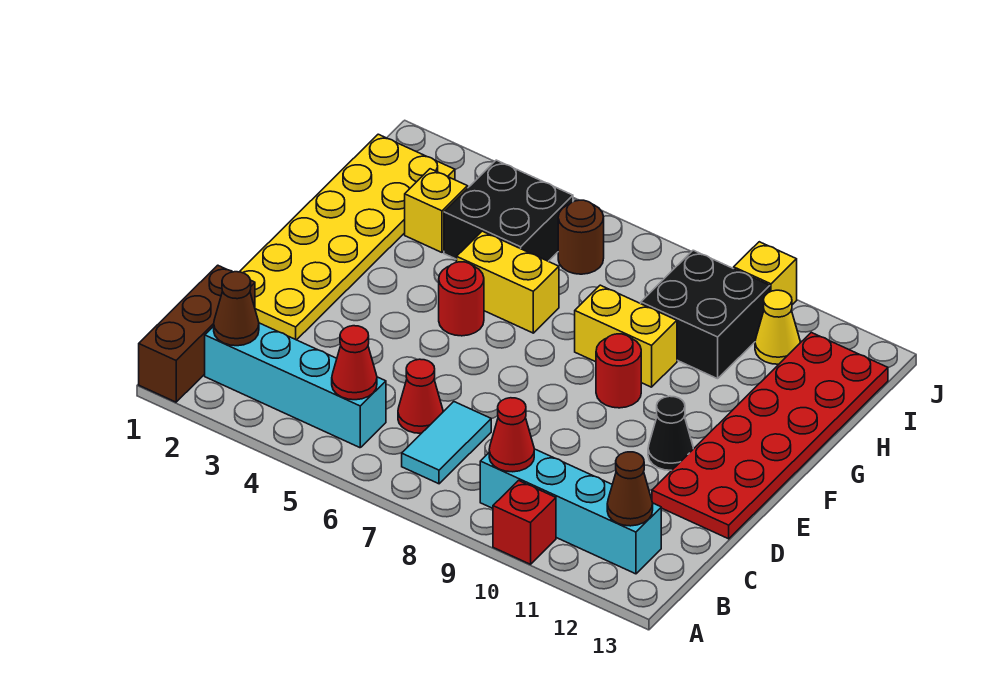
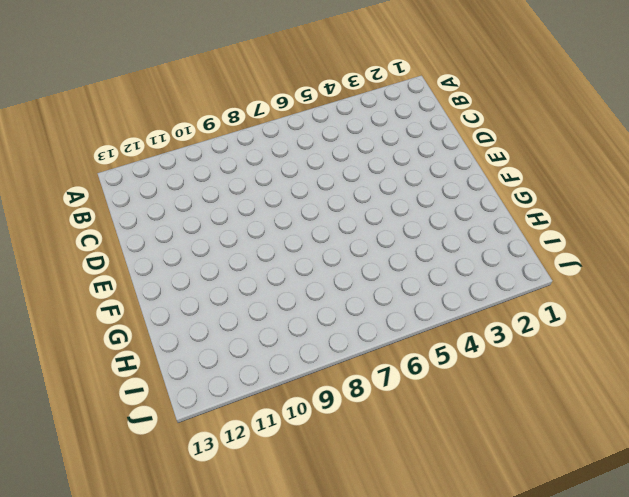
none -> brown brick A1:C1 level 1
none -> red brick A10 level 1
none -> cyan brick B2:B5 level 1

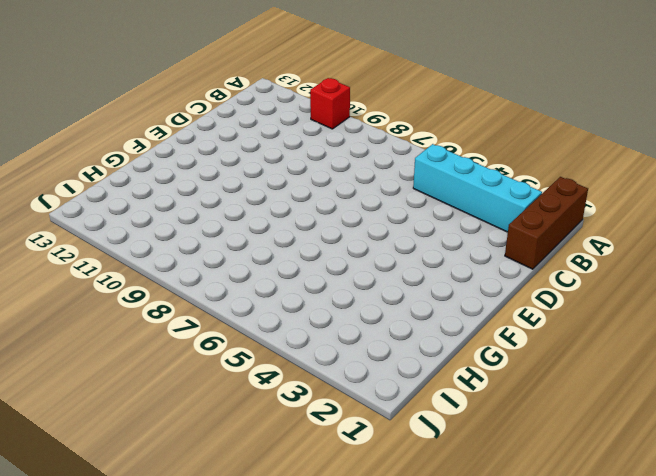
none -> cyan tile B7:C7 level 1
none -> cyan brick B9:B12 level 1
none -> red cone C6 level 1

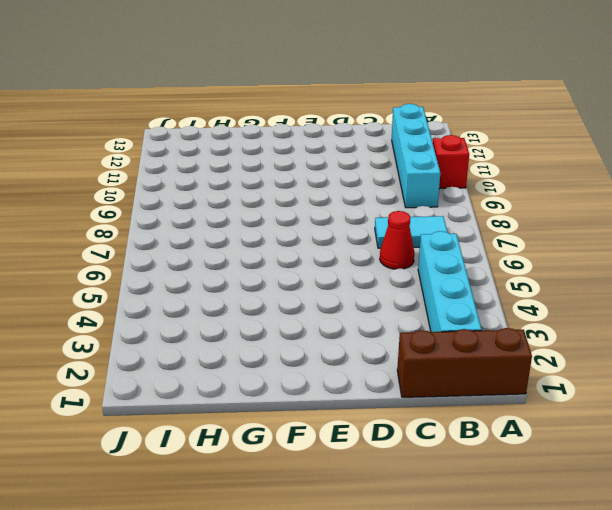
none -> yellow plate D1:I2 level 1
none -> red plate D12:I13 level 1
none -> black cone E11 level 1

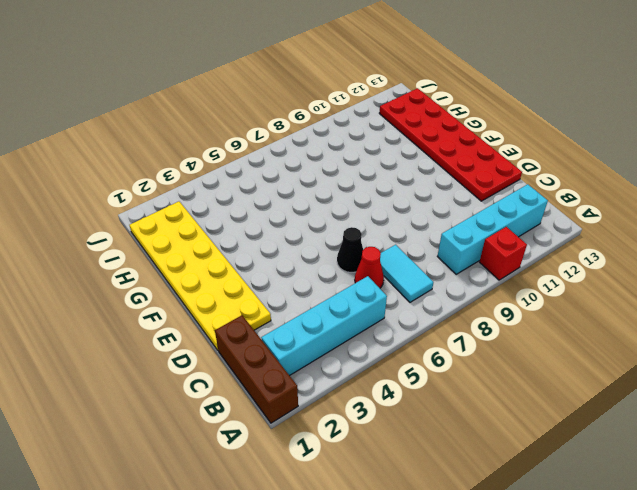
black cone D6 level 1 -> black cone E11 level 1
none -> red round brick F5 level 1
none -> red round brick F9 level 1
none -> yellow brick G5:G6 level 1

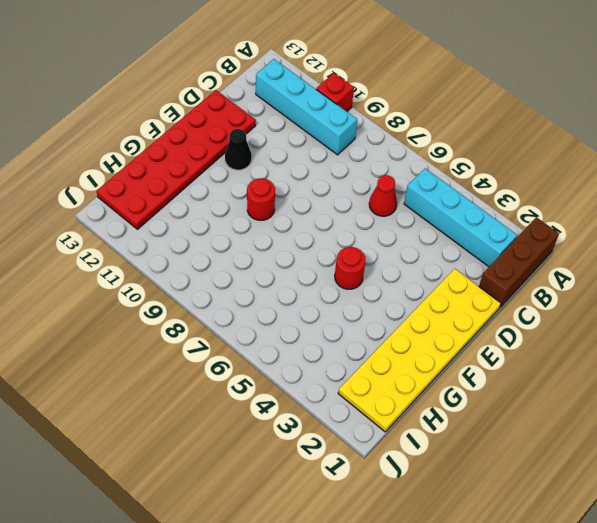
none -> cyan tile B7:C7 level 1
none -> yellow brick G5:G6 level 1
none -> yellow brick G8:G9 level 1

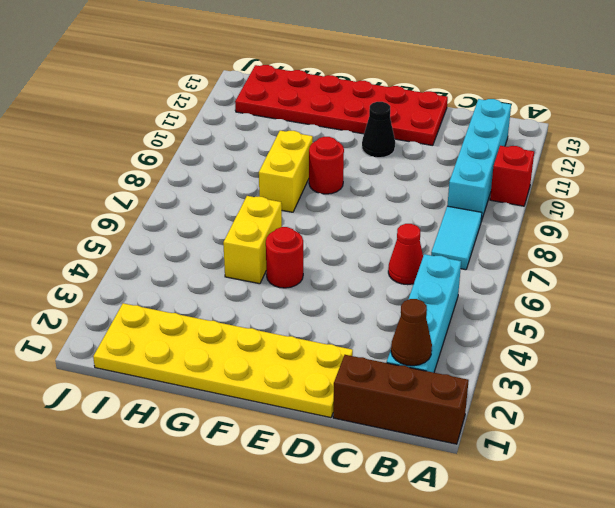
cyan tile B7:B8 level 1 -> cyan tile B7:C7 level 1
none -> yellow brick H3 level 1
none -> black brick H4:I5 level 1
none -> black brick H9:I10 level 1

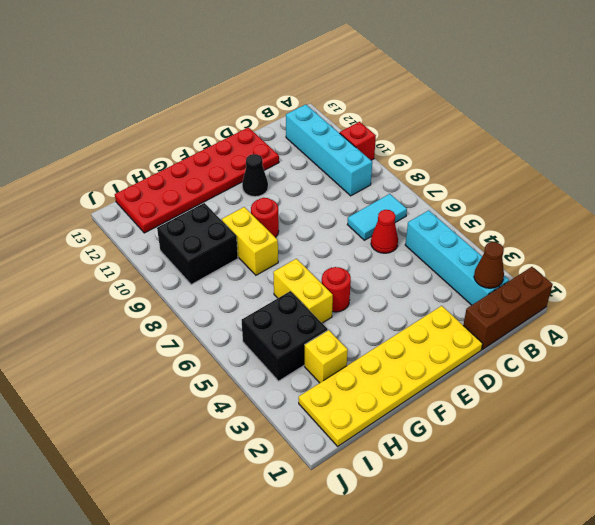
none -> brown round brick I6 level 1
none -> yellow cone I11 level 1
none -> yellow brick J10 level 1

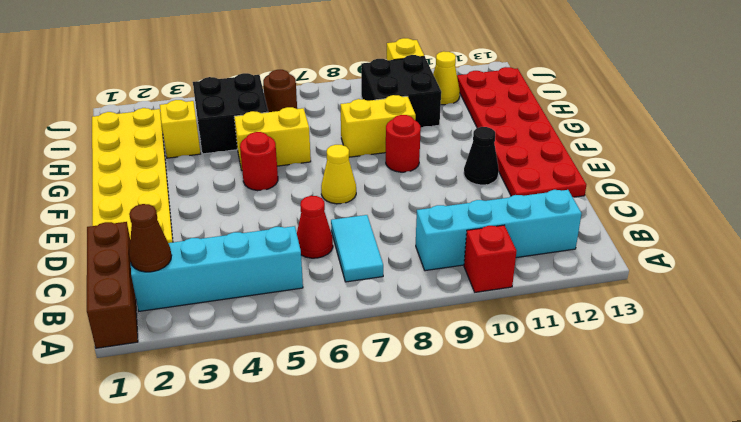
yellow cone E7 level 1 -> none
none -> red cone B5 level 2
none -> red cone B9 level 2
none -> brown cone B12 level 2

